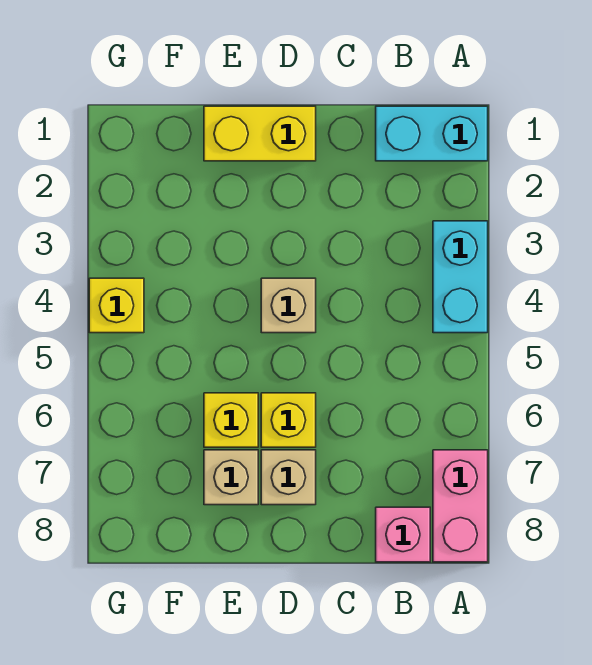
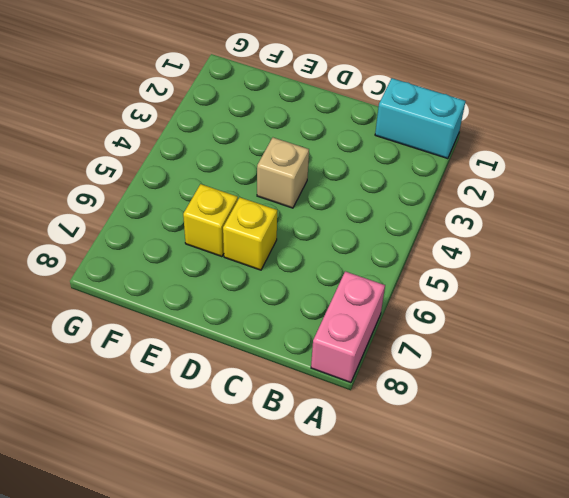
none -> cyan brick A3:A4 level 1
none -> pink brick B8 level 1

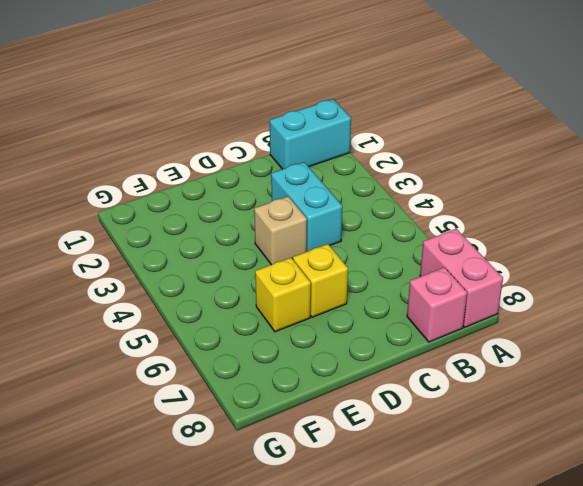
cyan brick C3:C4 level 1 -> cyan brick A3:A4 level 1
none -> yellow brick D1:E1 level 1
none -> tan brick D7 level 1

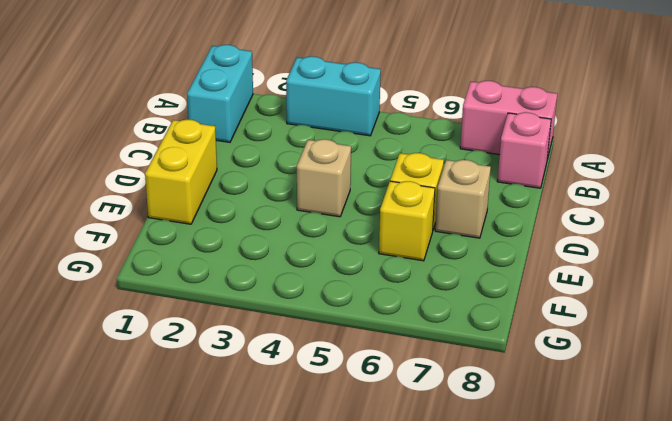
none -> tan brick E7 level 1
none -> yellow brick G4 level 1

